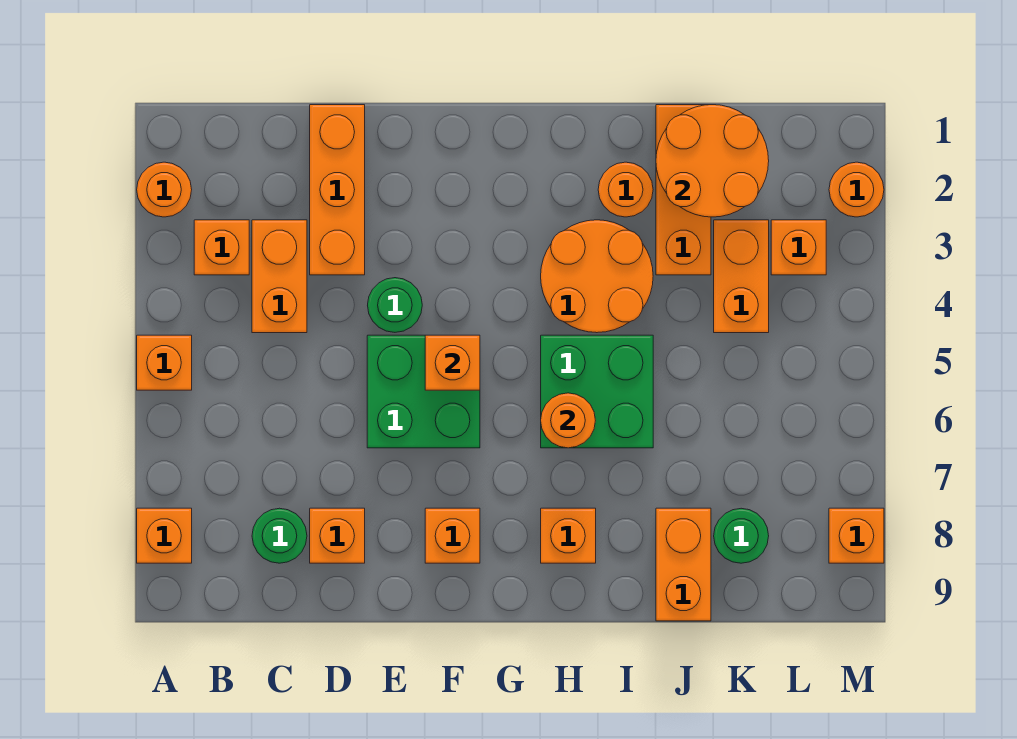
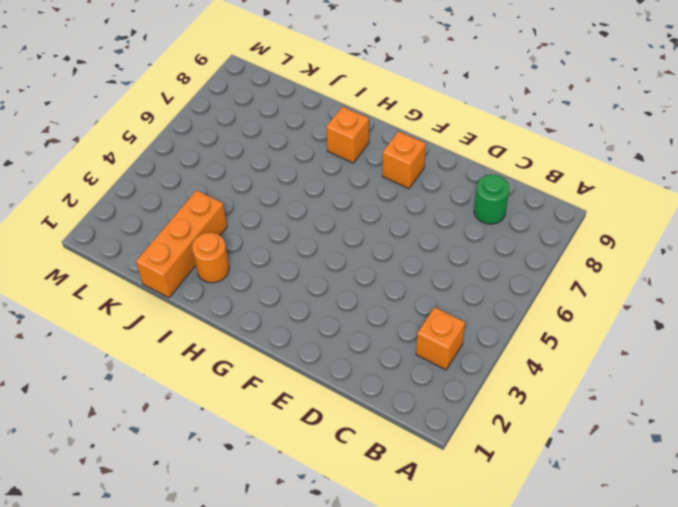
none -> orange round brick A2 level 1
none -> orange brick A5 level 1
none -> orange brick A8 level 1

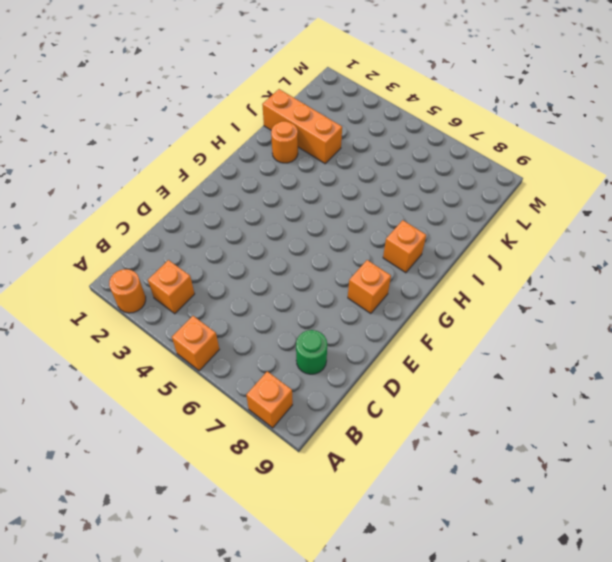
none -> orange brick C3:C4 level 1
none -> orange brick D1:D3 level 1
none -> orange brick D8 level 1

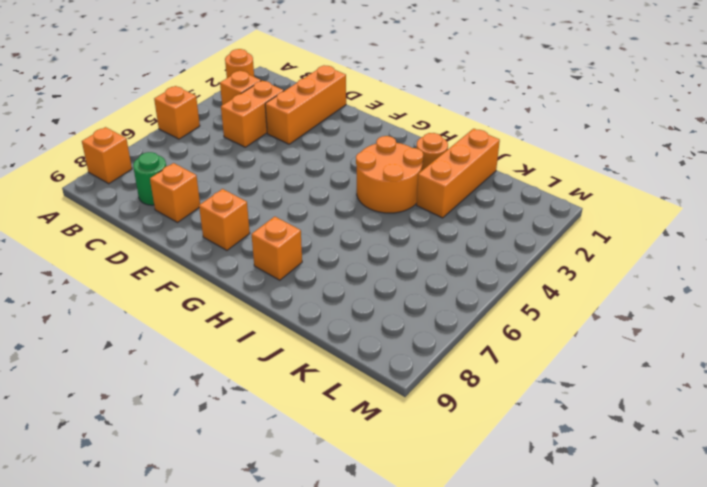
none -> green round brick E4 level 1
none -> green brick E5:F6 level 1
none -> green brick H5:I6 level 1

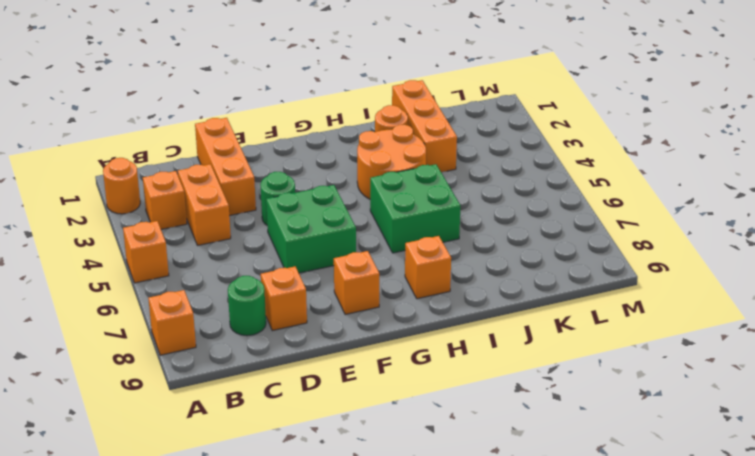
none -> orange brick J8:J9 level 1
none -> orange brick K3:K4 level 1
none -> green round brick K8 level 1

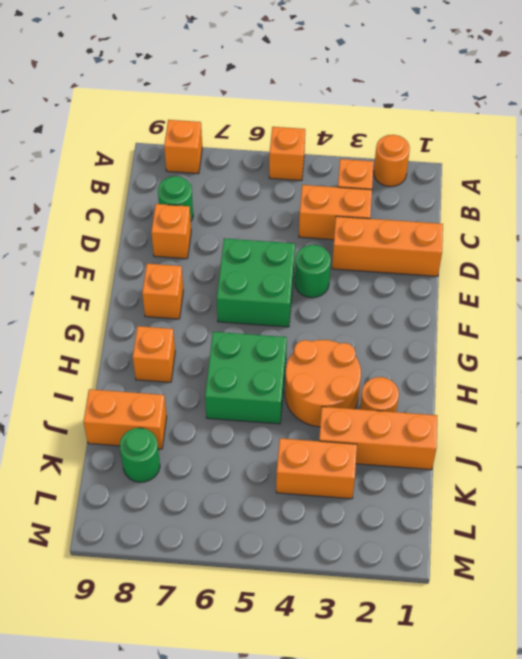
none -> orange brick L3 level 1
none -> orange round brick M2 level 1
none -> orange brick M8 level 1

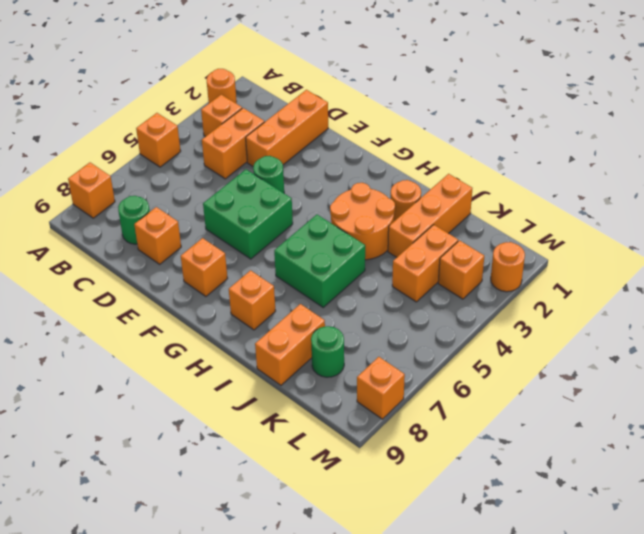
none -> orange brick F5 level 2
none -> orange round brick H6 level 2
none -> orange round brick J1:K2 level 2

